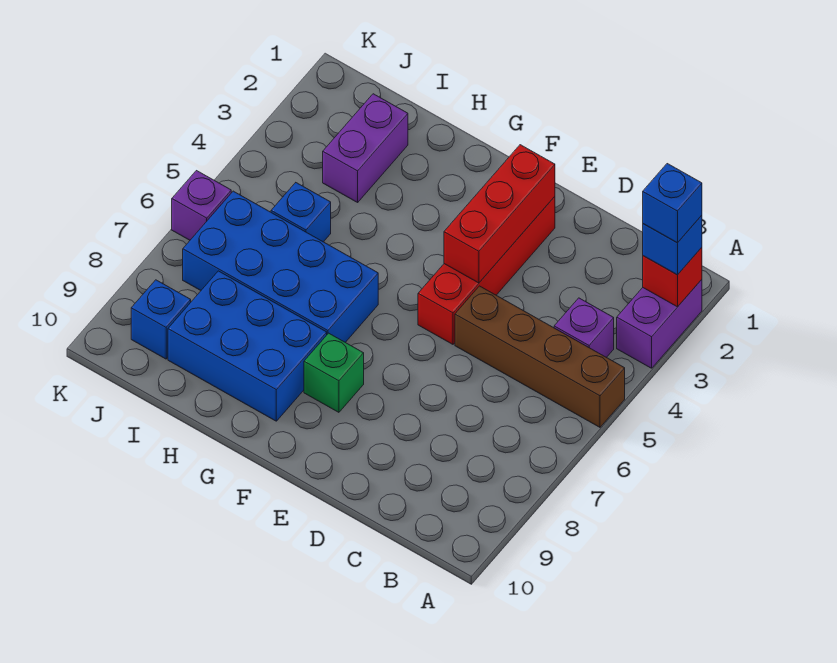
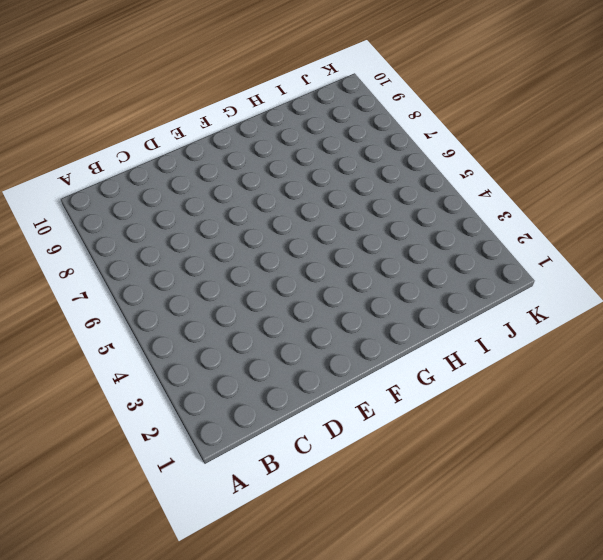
none -> purple brick A2:A3 level 1
none -> brown brick A5:D5 level 1
none -> purple brick B4 level 1

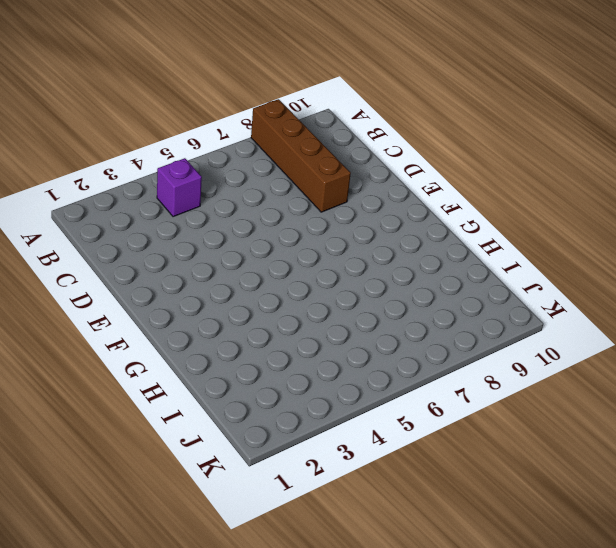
brown brick A8:D8 level 1 -> brown brick A5:D5 level 1
none -> purple brick A2:A3 level 1
none -> red brick E2:E5 level 1
none -> green brick F8 level 1

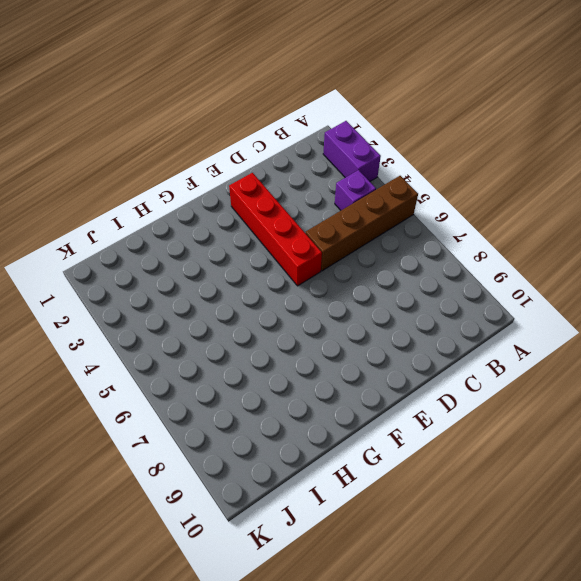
none -> green brick F8 level 1
none -> blue brick G6:J7 level 1
none -> blue brick G8:I9 level 1

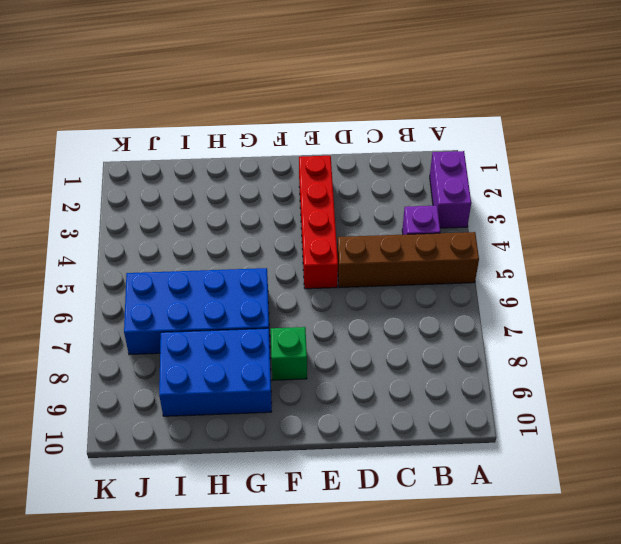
none -> purple brick I2:I3 level 1
none -> blue brick I5 level 1
none -> blue brick J9 level 1

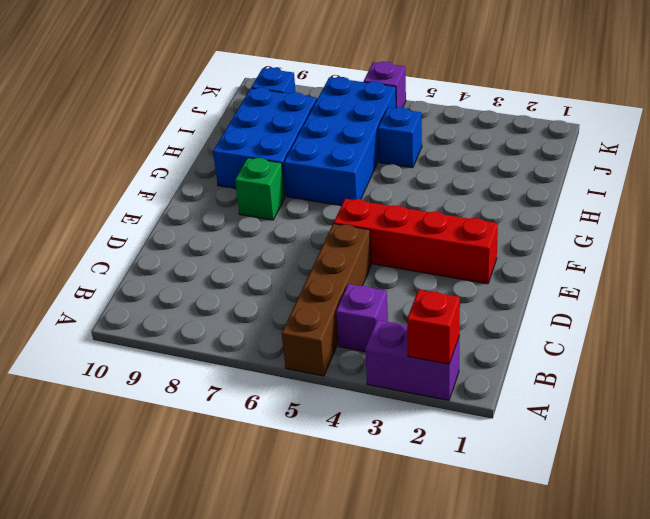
none -> purple brick I2:I3 level 1
none -> red brick E2:E4 level 2
none -> blue brick A2 level 3

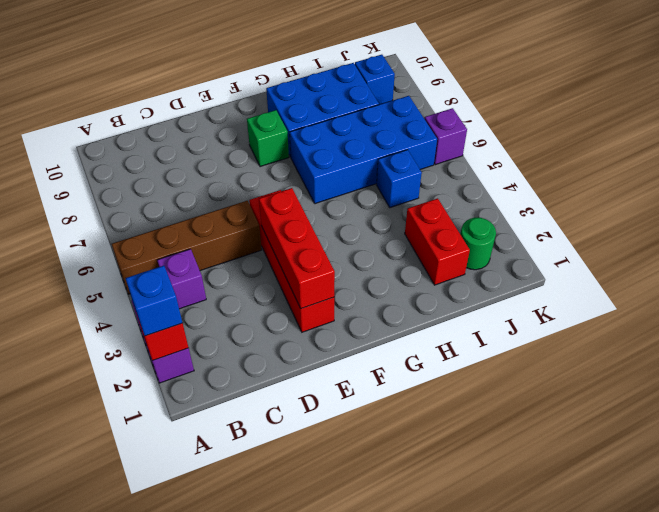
red brick I2:I3 level 1 -> purple brick I2:I3 level 1
green round brick J2 level 1 -> none
none -> blue brick A2 level 4

